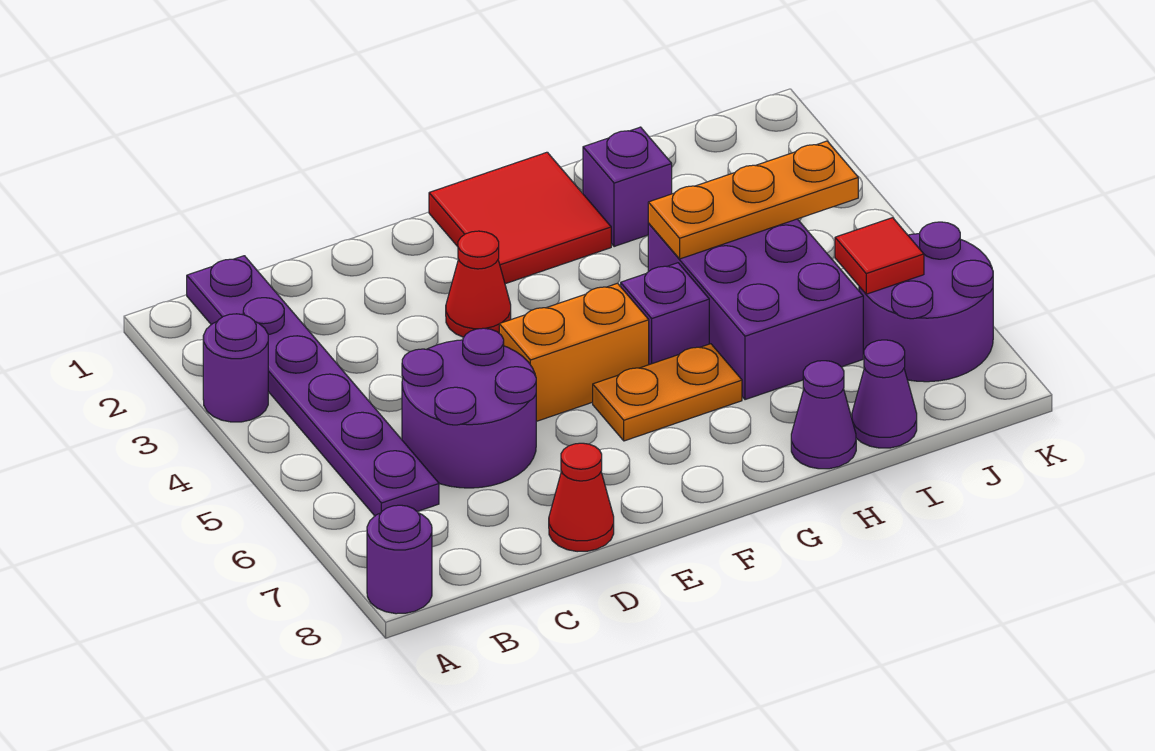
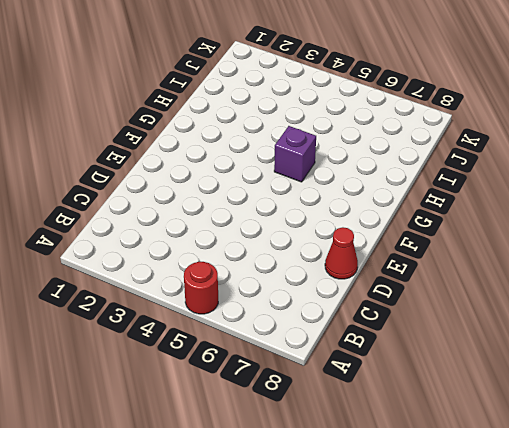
red round brick A5 level 1 -> none
none -> purple round brick A3 level 1
none -> purple round brick A8 level 1
none -> purple plate B1:B6 level 1

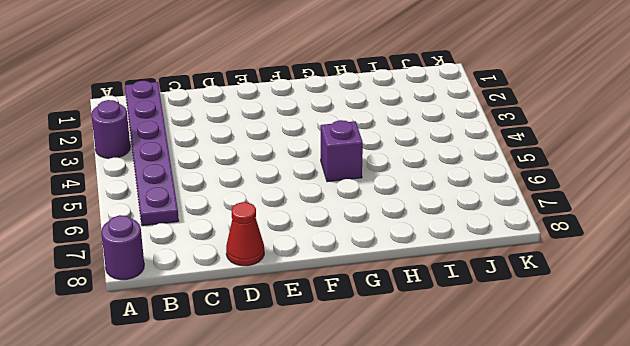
none -> purple round brick C5:D6 level 1
none -> red cone E3 level 1
none -> orange brick E5:F5 level 1

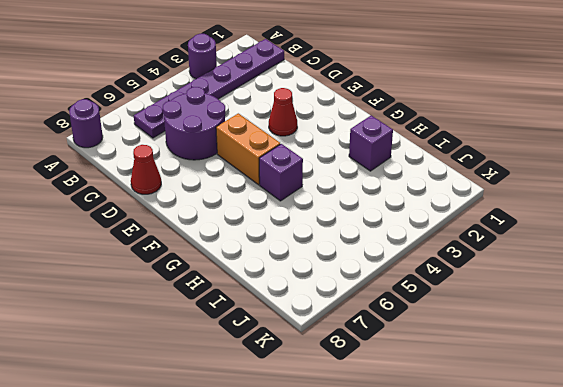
none -> red tile F1:G2 level 1
none -> orange plate F6:G6 level 1
none -> purple brick H4:I6 level 1

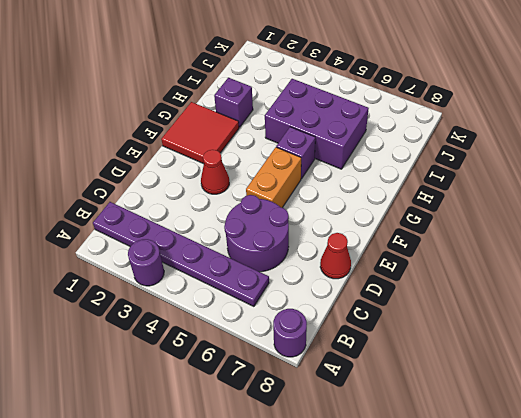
none -> orange plate F6:G6 level 1
none -> purple cone H8 level 1
none -> purple cone I8 level 1

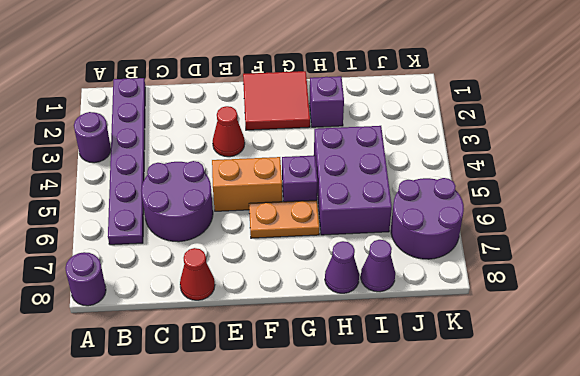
none -> orange plate H4:J4 level 2
none -> red tile J6 level 2

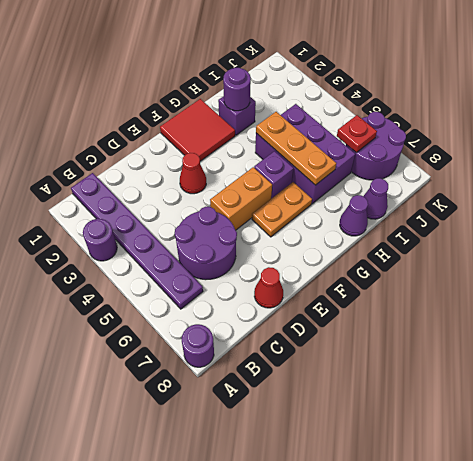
purple round brick H2 level 2 -> none
orange plate H4:H6 level 2 -> orange plate H4:J4 level 2
red plate J6 level 2 -> red tile J6 level 2

